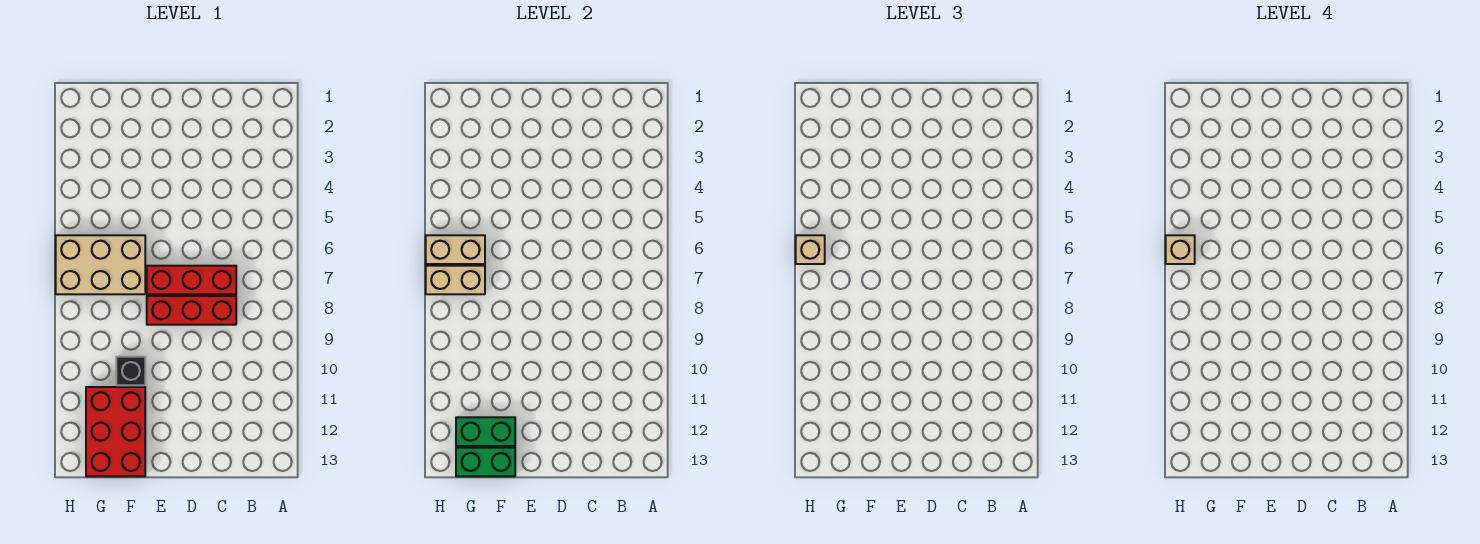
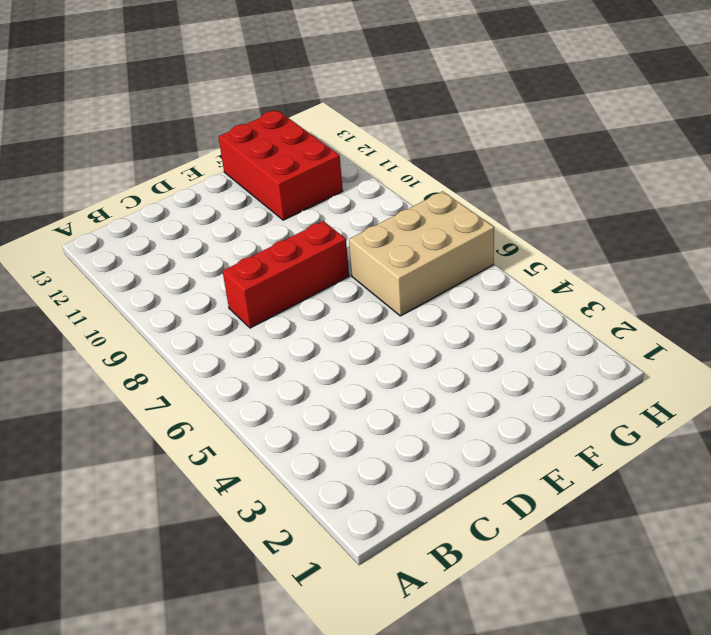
none -> red brick C7:E7 level 1
none -> black brick F10 level 1

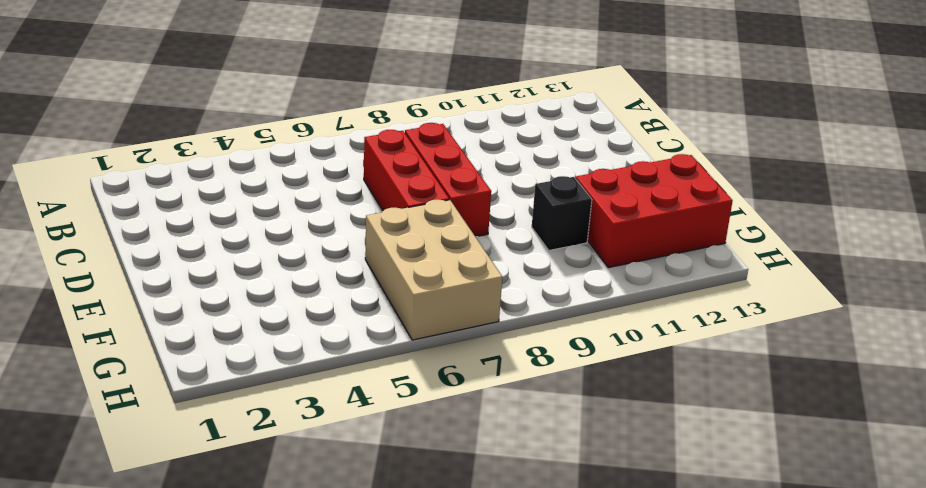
none -> green brick F12:G12 level 2
none -> green brick F13:G13 level 2

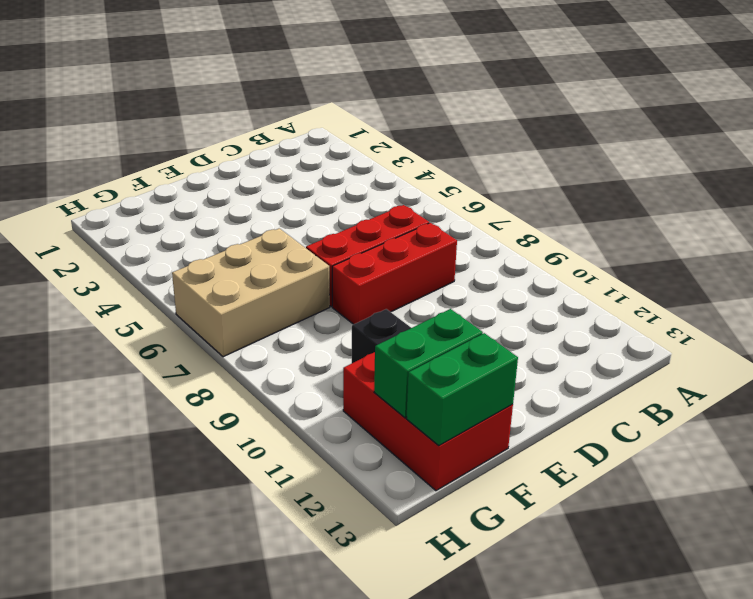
none -> tan brick G6:H6 level 2
none -> tan brick G7:H7 level 2

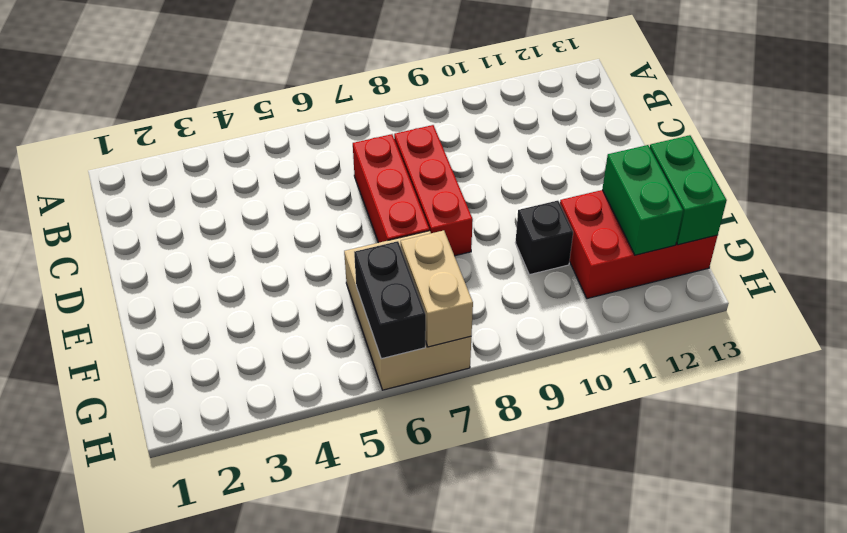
black brick G6:H6 level 2 -> tan brick G6:H6 level 2
none -> tan brick H6 level 3
none -> tan brick H6 level 4

